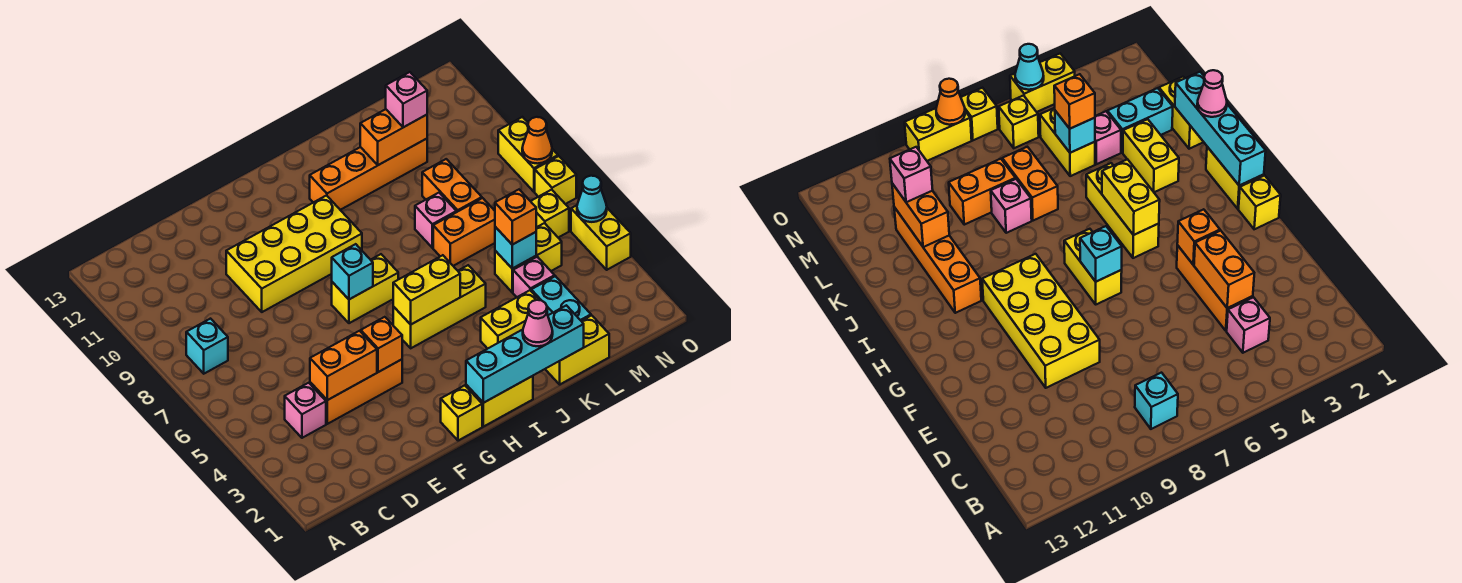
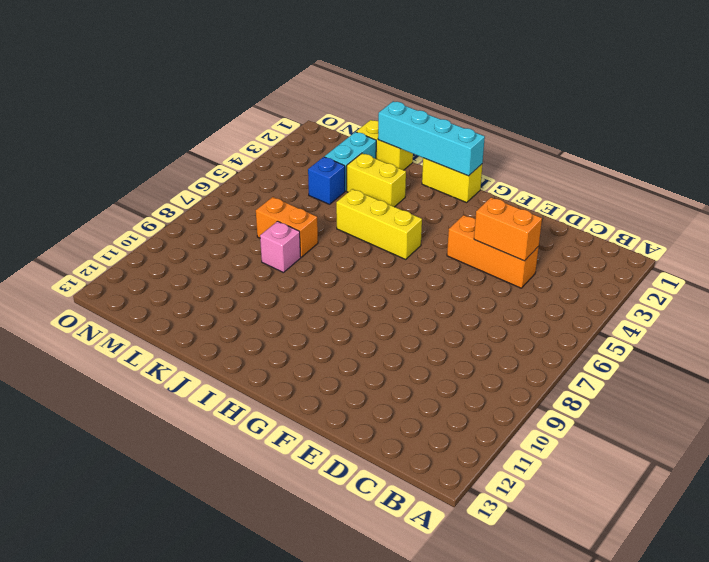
blue brick L4 level 1 -> pink brick L4 level 1
none -> cyan brick B8 level 1
none -> pink brick C4 level 1
none -> yellow brick E9:H10 level 1
none -> yellow brick G1 level 1

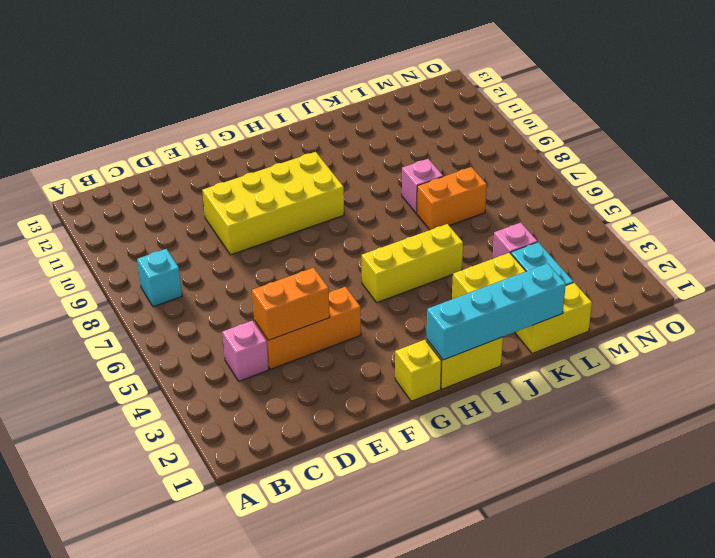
none -> yellow brick G7:H7 level 1
none -> orange brick I11:L11 level 1
none -> yellow brick L5:M5 level 1
none -> orange brick L8:L9 level 1

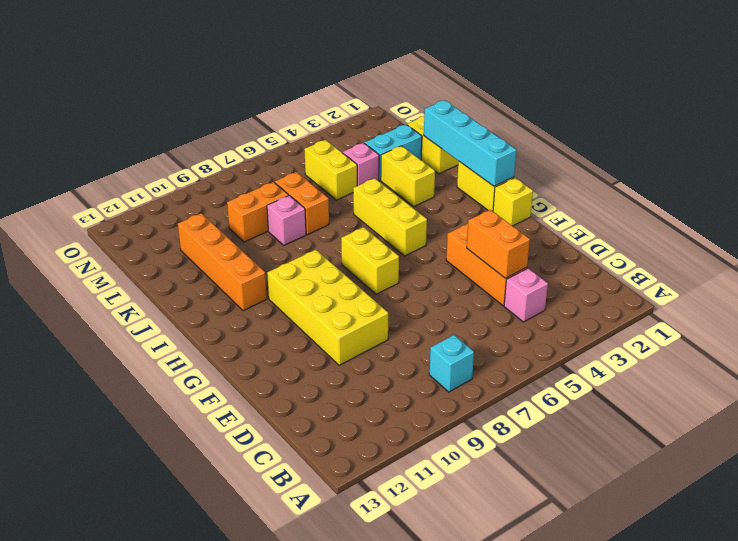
none -> yellow brick N6 level 1
none -> yellow brick O4:O5 level 1
none -> yellow brick O7 level 1
none -> yellow brick O8:O9 level 1

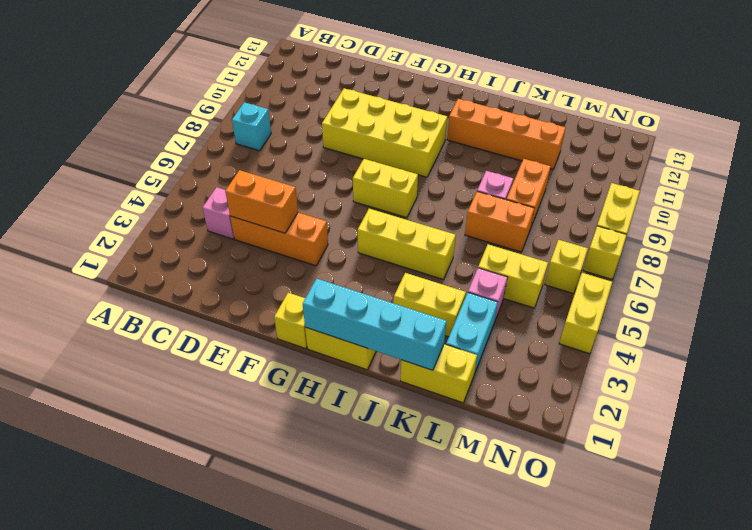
none -> orange brick F4 level 2
none -> cyan brick G7 level 2
none -> yellow brick H5:I5 level 2
none -> orange brick K11:L11 level 2

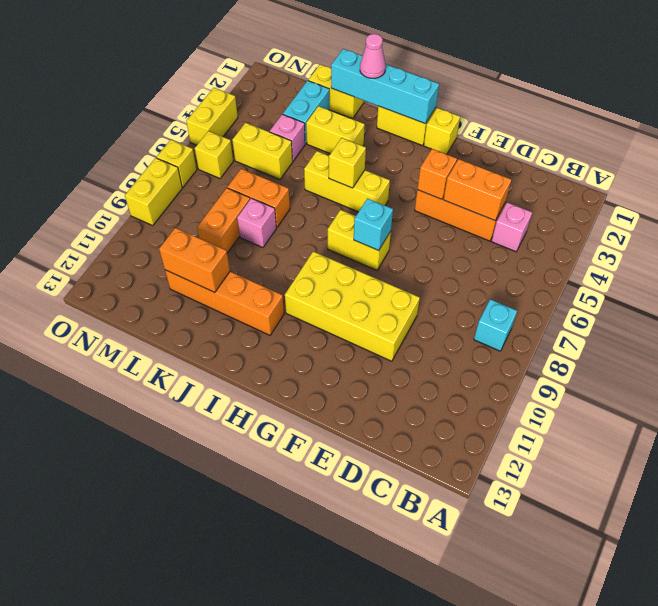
yellow brick I5 level 2 -> yellow brick H5:I5 level 2
none -> cyan brick L5 level 2
none -> cyan cone O5 level 2
none -> orange cone O8 level 2
none -> orange brick L5 level 3

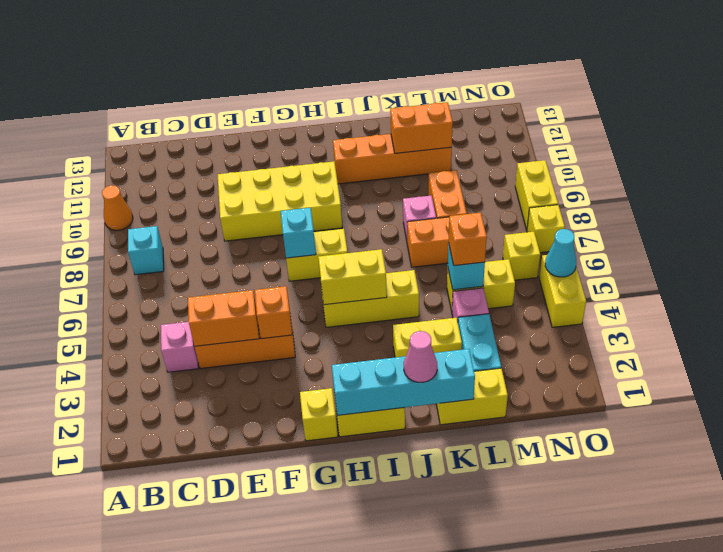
orange cone A10 level 1 -> orange cone O8 level 2
none -> pink brick L11 level 3

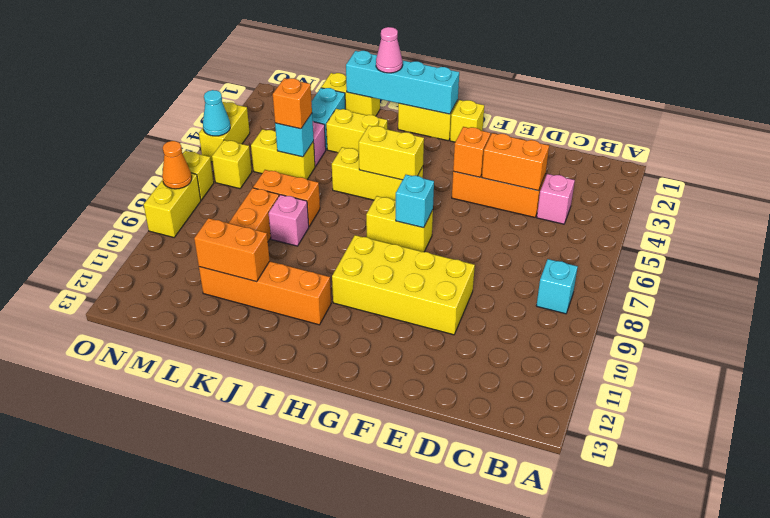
none -> pink brick L11 level 3

